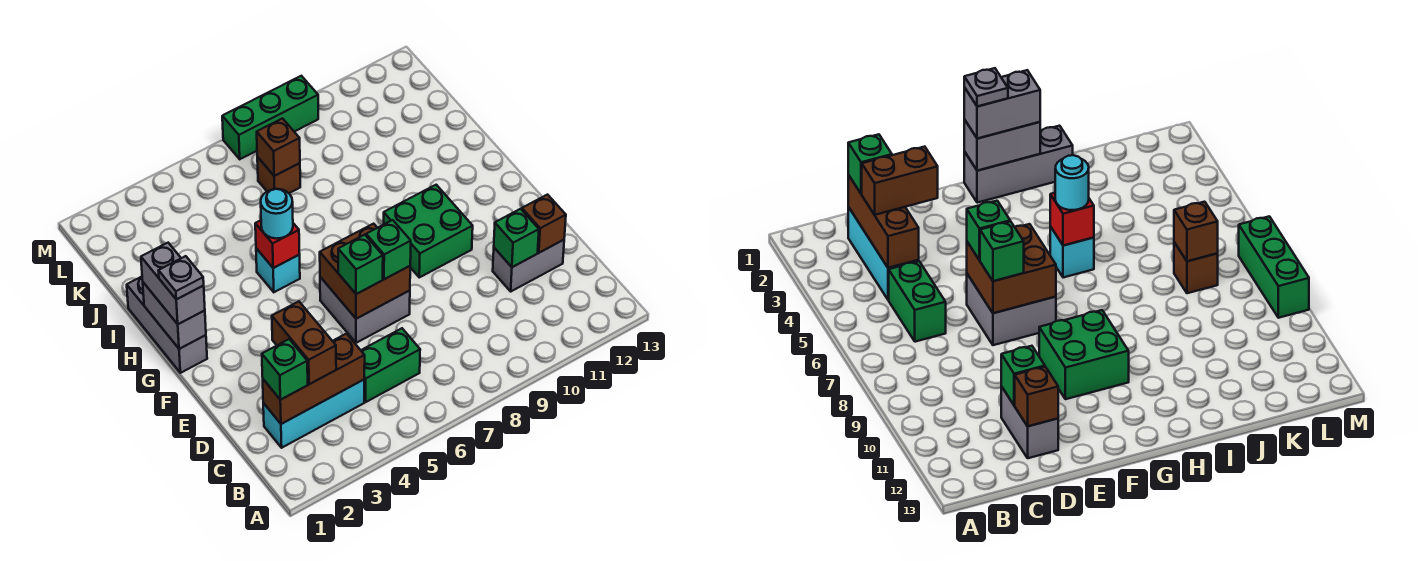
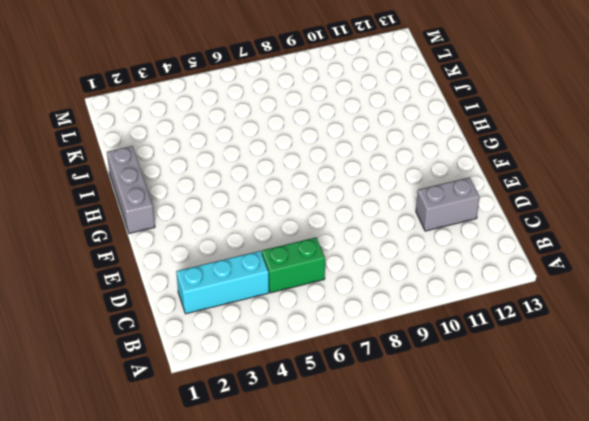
none -> grey brick E6:F7 level 1
none -> green brick F9:G10 level 1
none -> cyan brick H5 level 1

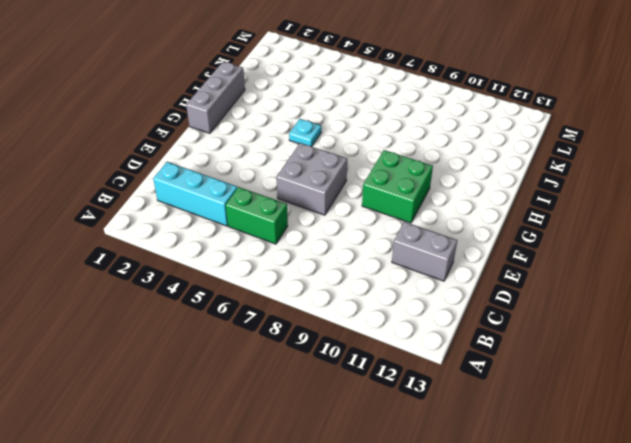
cyan plate H5 level 1 -> cyan brick H5 level 1
none -> brown brick K7 level 1
none -> green brick M7:M9 level 1
none -> brown brick C2:C4 level 2

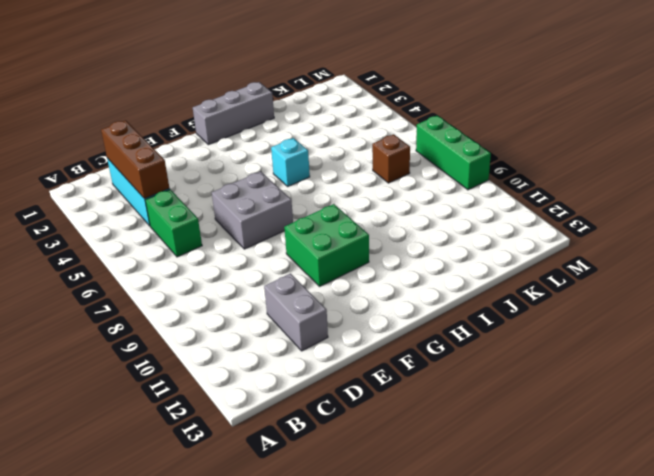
none -> green brick D11 level 2
none -> brown brick D12 level 2
none -> brown brick E6:F7 level 2

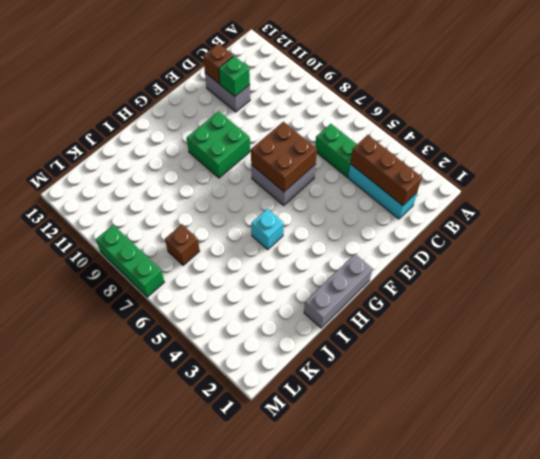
none -> grey brick G1:H1 level 2
none -> red brick H5 level 2
none -> brown brick K7 level 2

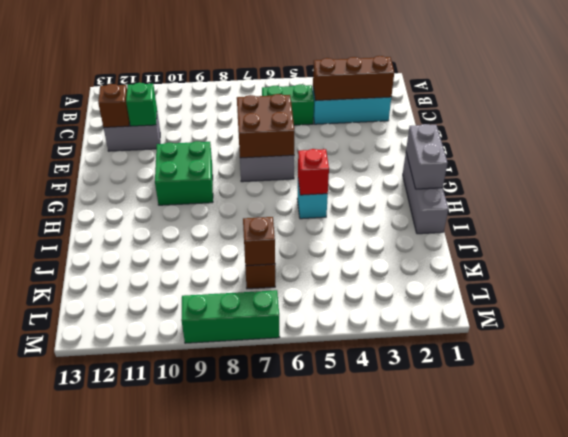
none -> green brick C2 level 3
none -> brown brick C3:D3 level 3
none -> green brick E6 level 3

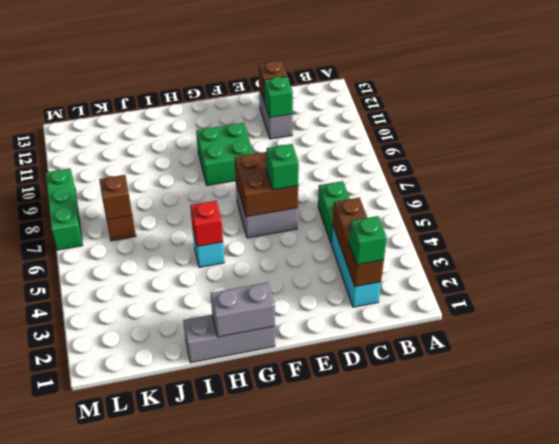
none -> brown brick C3:D3 level 3
none -> green brick E7 level 3
none -> grey brick G1:H1 level 3

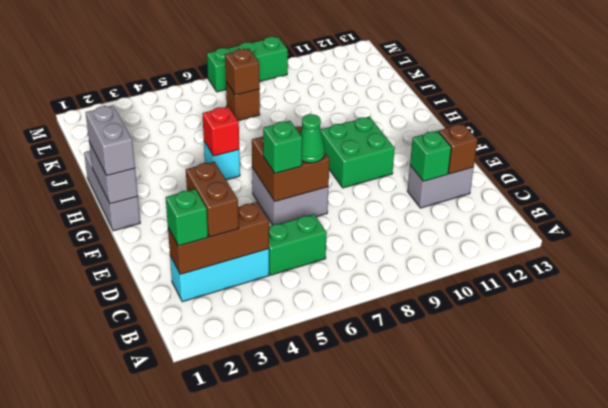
green cone E7 level 3 -> green brick E7 level 3
none -> cyan round brick H5 level 3
none -> grey plate G1 level 4

